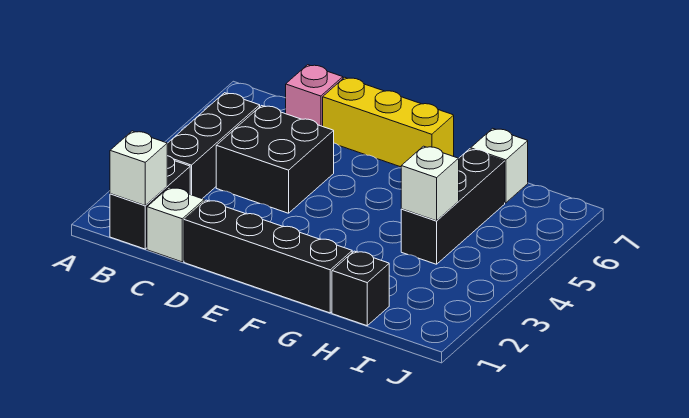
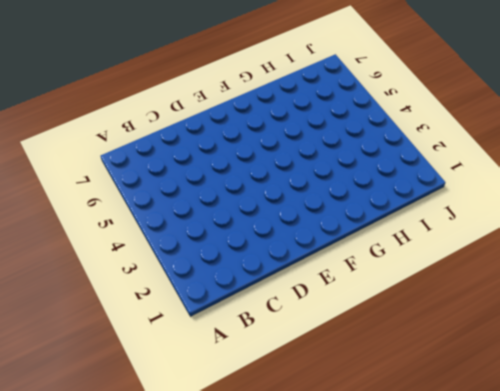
none -> black brick B1:B2 level 1
none -> black brick B3:B5 level 1
none -> white brick C1 level 1

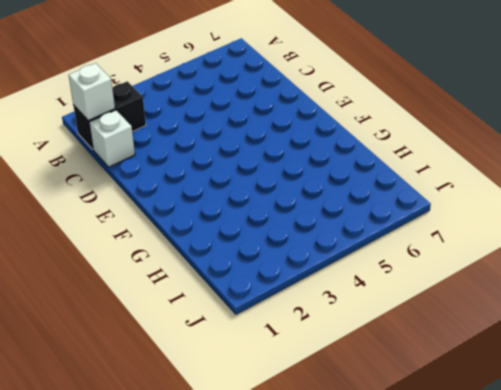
none -> black brick B3:B5 level 1
none -> black brick C4:D5 level 1
none -> pink brick C7 level 1

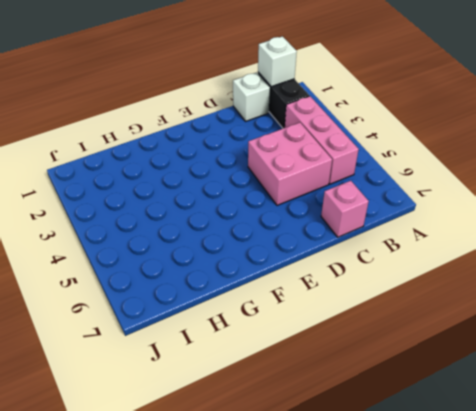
pink brick B3:B5 level 1 -> black brick B3:B5 level 1
pink brick C4:D5 level 1 -> black brick C4:D5 level 1
none -> black brick D1:G1 level 1
none -> yellow brick D7:F7 level 1
none -> black brick H1 level 1

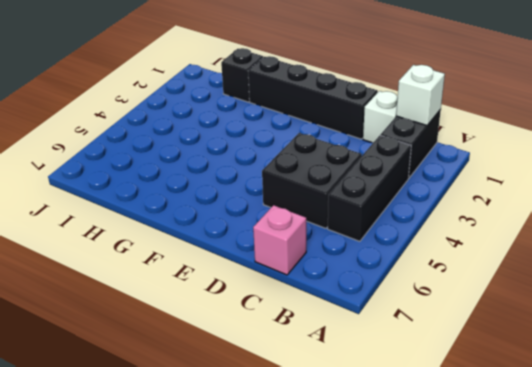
none -> yellow brick D7:F7 level 1
none -> black brick H4:H6 level 1
none -> white brick H7 level 1

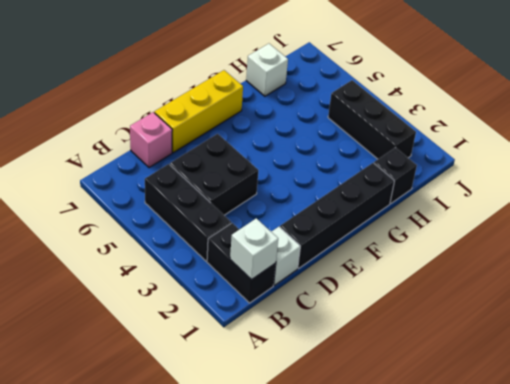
black brick I2:I4 level 1 -> black brick H4:H6 level 1
none -> white brick H4 level 2

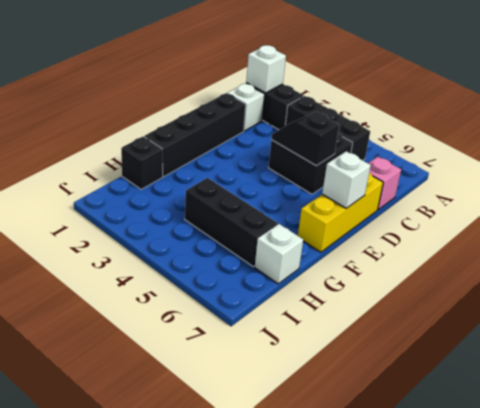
black slope D4:D5 level 2 top 5 -> none
white brick E7 level 2 -> white brick H4 level 2

